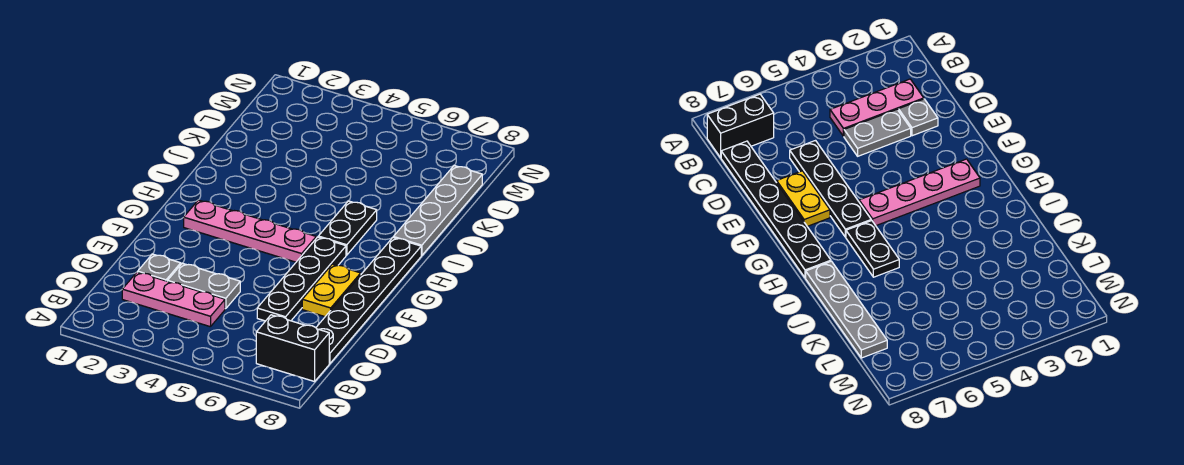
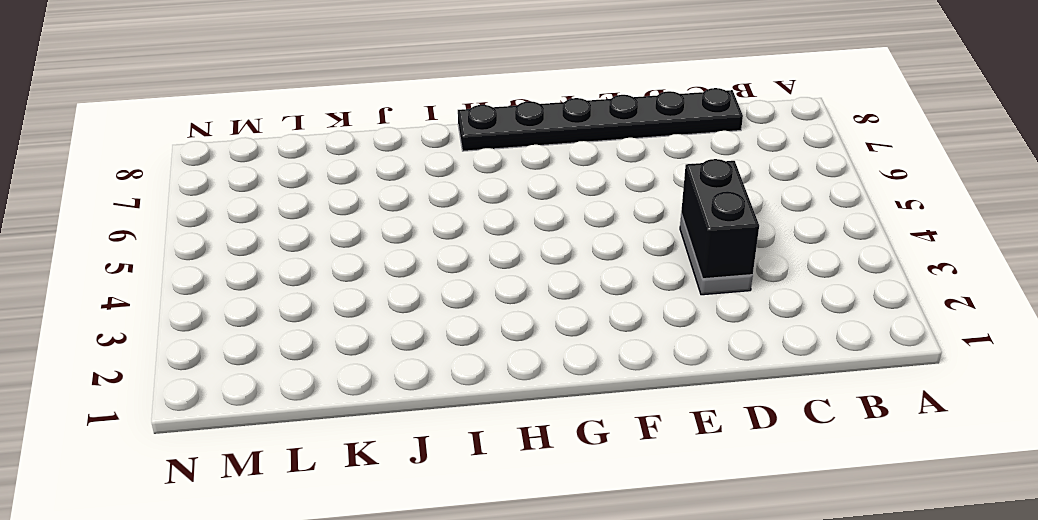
black brick D3:D4 level 2 -> black brick B7:B8 level 1
none -> pink plate C2:C4 level 1
none -> grey plate D2 level 1

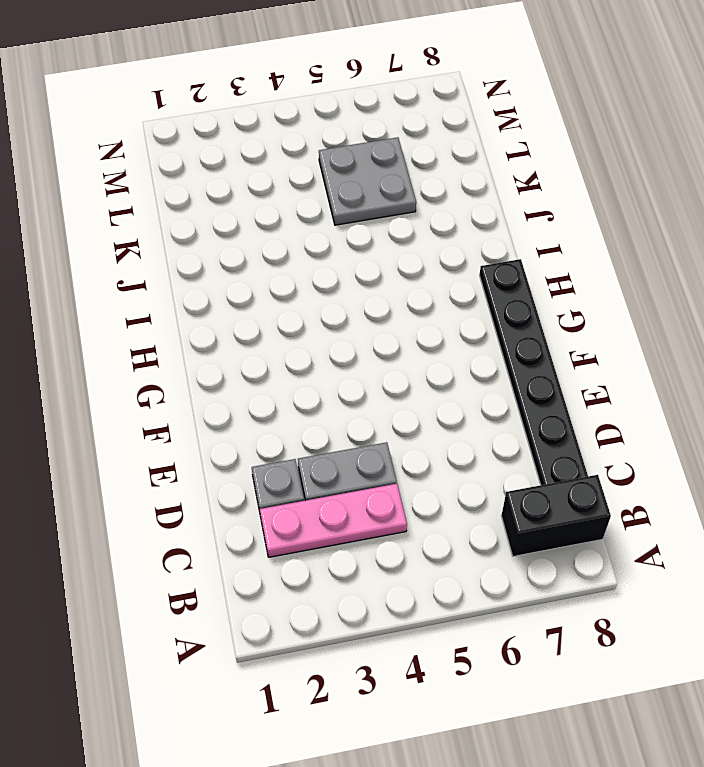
grey plate K5:L6 level 1 -> none
none -> black plate D6:G6 level 1
none -> yellow plate E7:F7 level 1

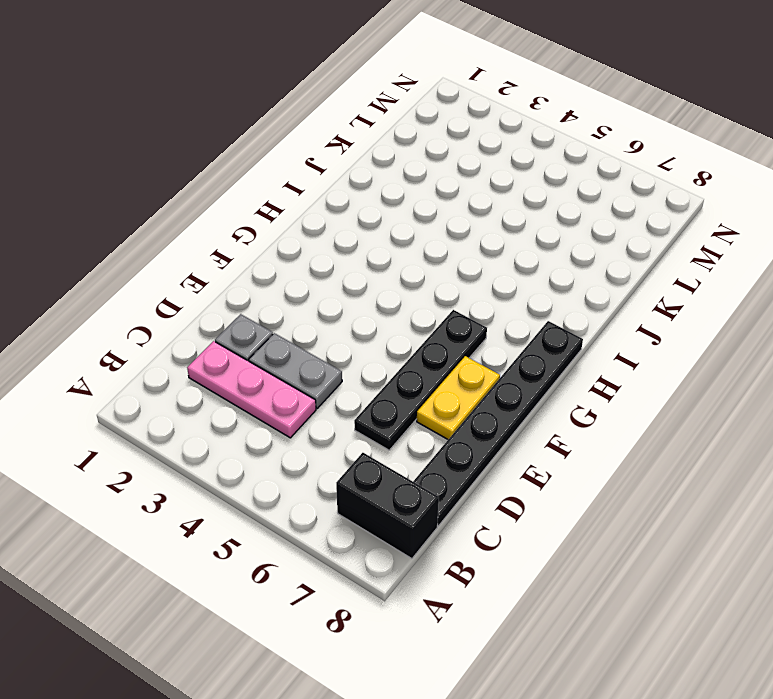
none -> pink plate G2:G5 level 1
none -> black plate H6:I6 level 1

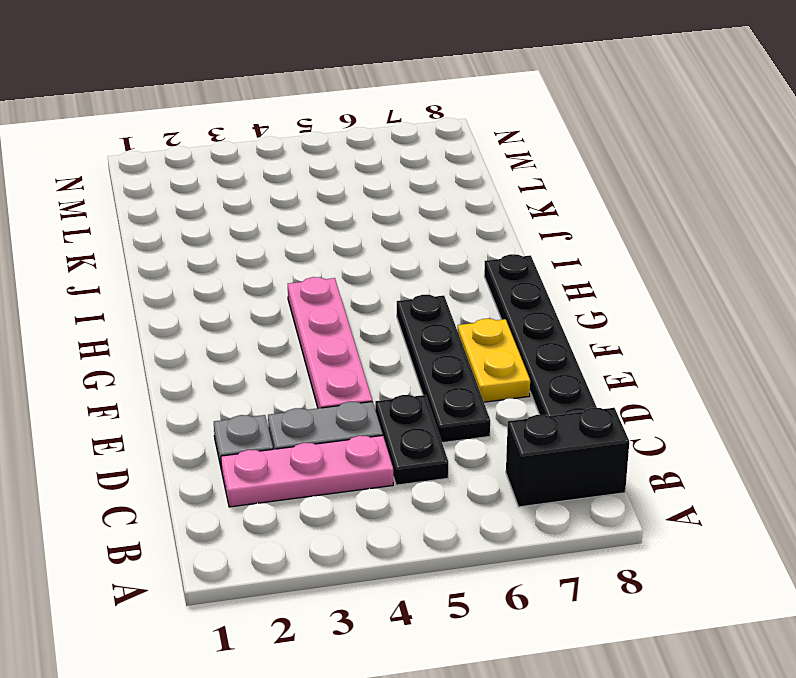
black plate C5:D5 level 1 -> black plate H6:I6 level 1
pink plate E4:H4 level 1 -> pink plate G2:G5 level 1
none -> grey plate I8:L8 level 1

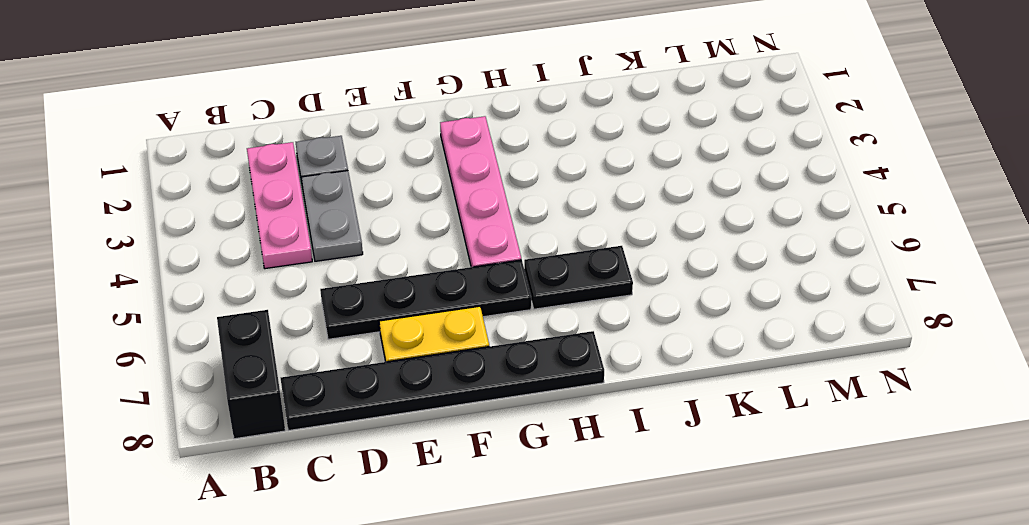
none -> grey plate I8:L8 level 1

